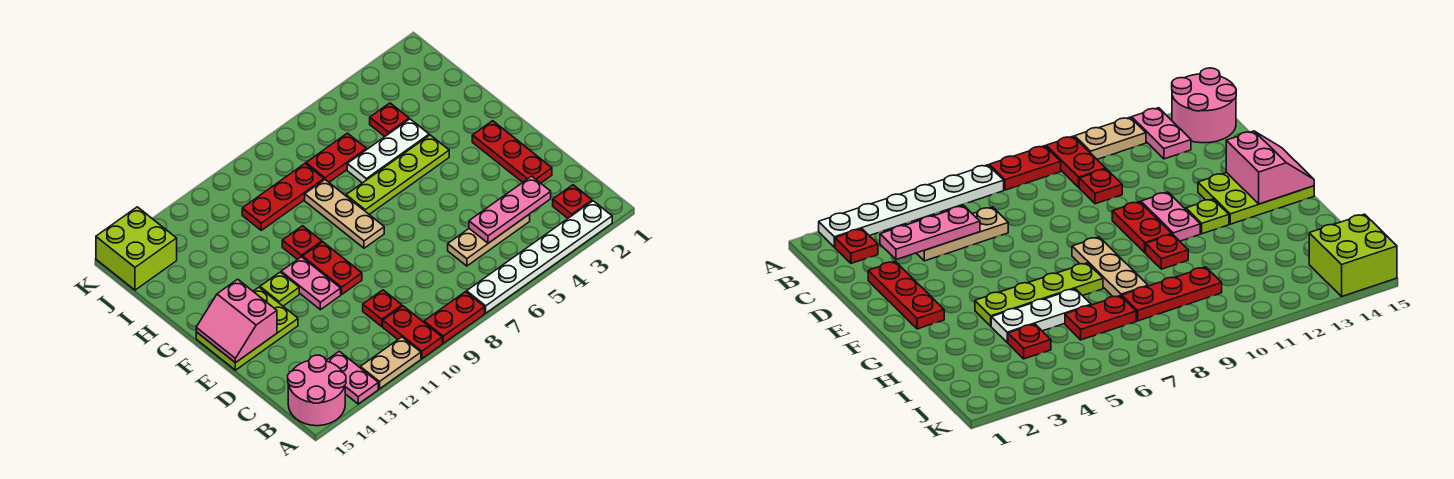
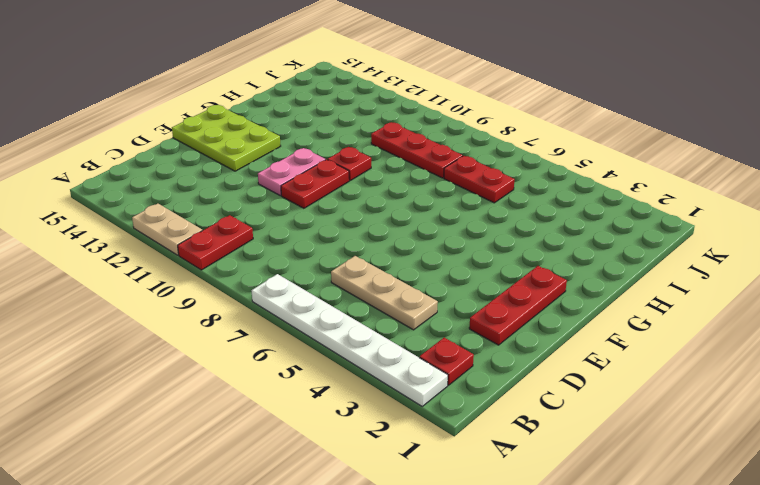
none -> red plate A8:A9 level 1
none -> pink plate A13:B13 level 1
none -> pink round brick A14:B15 level 1

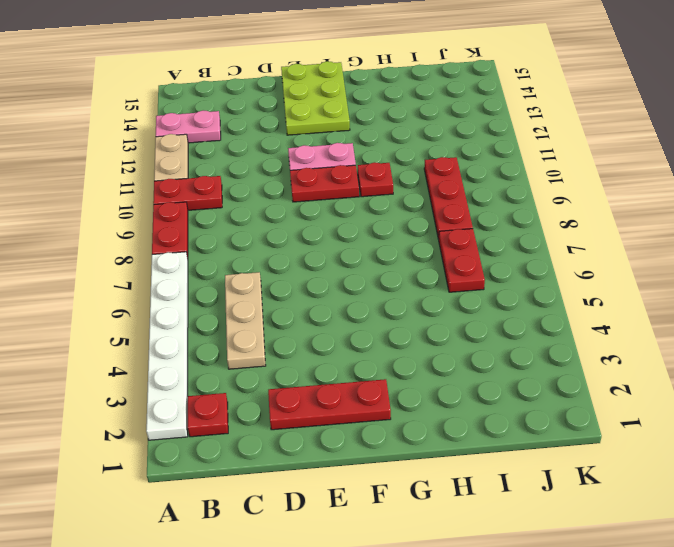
none -> pink round brick A14:B15 level 1
none -> red plate C10 level 1
none -> tan plate F8:H8 level 1

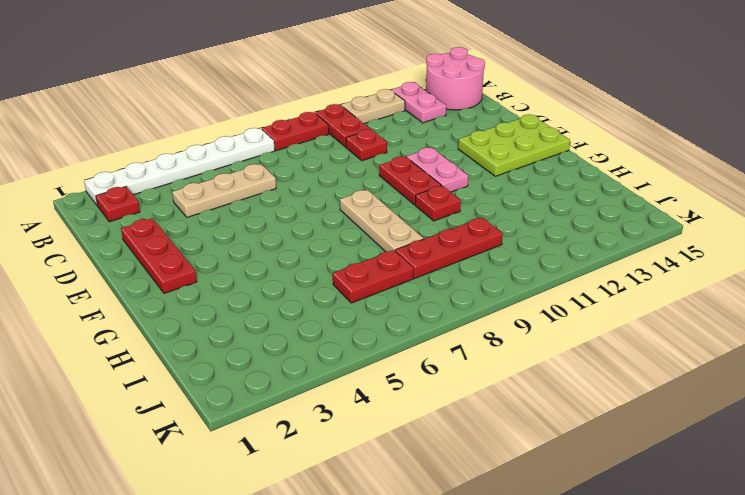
none -> lime plate F12 level 1
none -> lime plate G4:G7 level 1
none -> white plate H4:H6 level 1

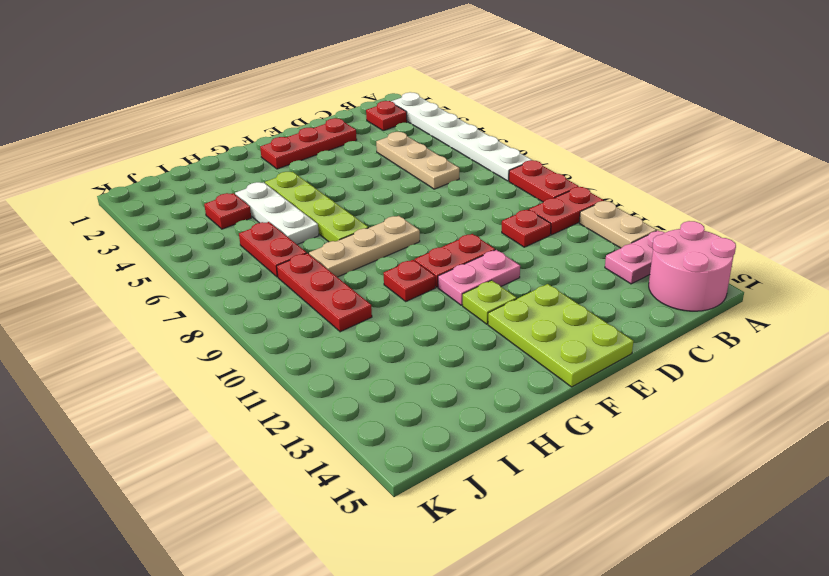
none -> lime brick J14:K15 level 1
none -> pink plate C3:C5 level 2
none -> pink slope E14:F15 level 2 top 14

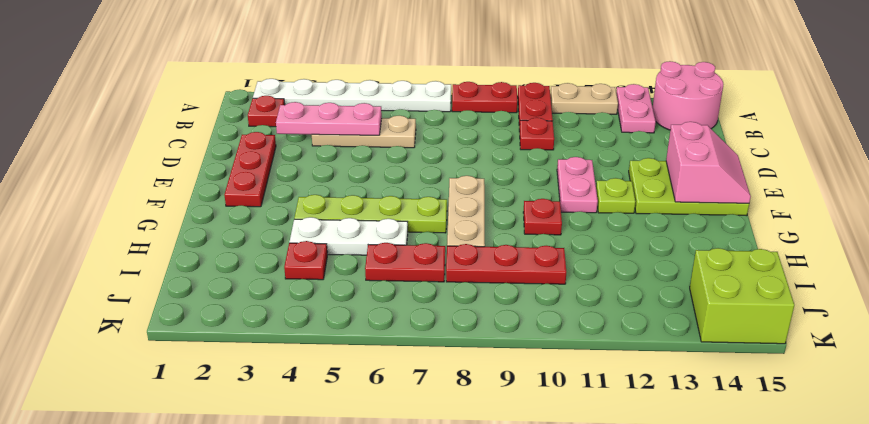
none -> red plate E10:F10 level 1

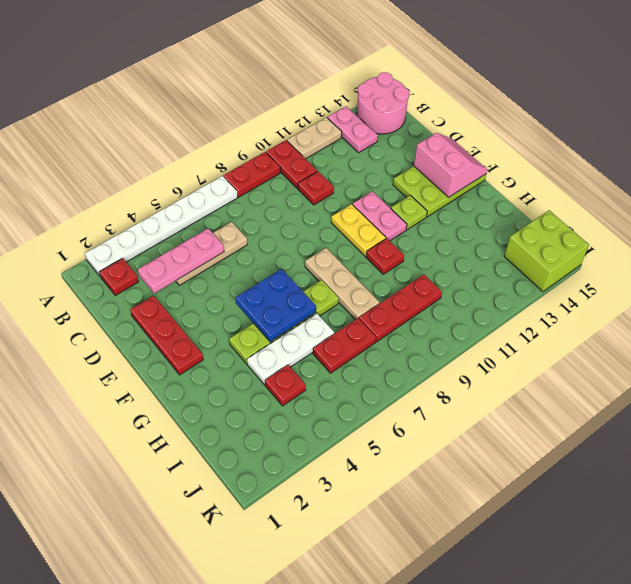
yellow plate E10:F10 level 1 -> red plate E10:F10 level 1
blue plate F5:G6 level 2 -> none

